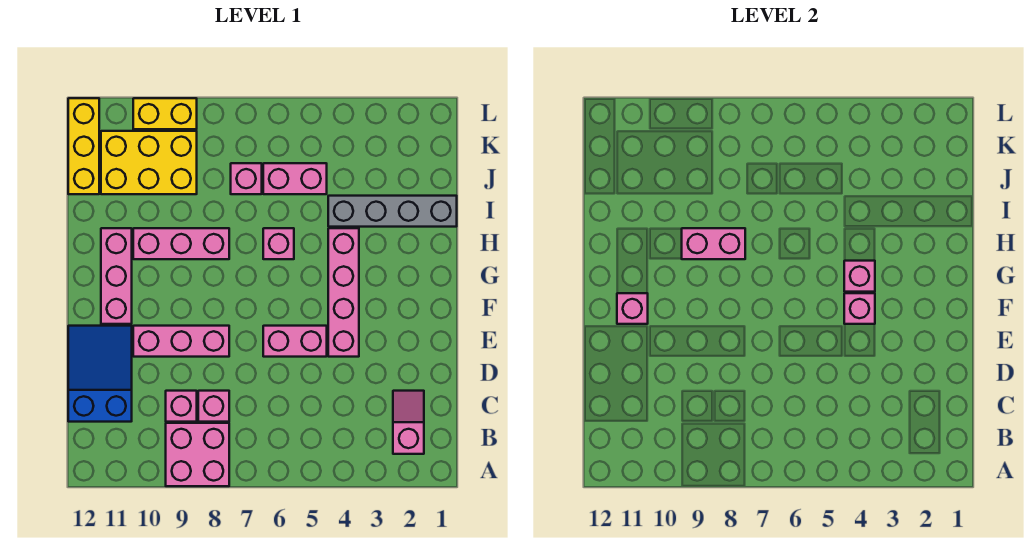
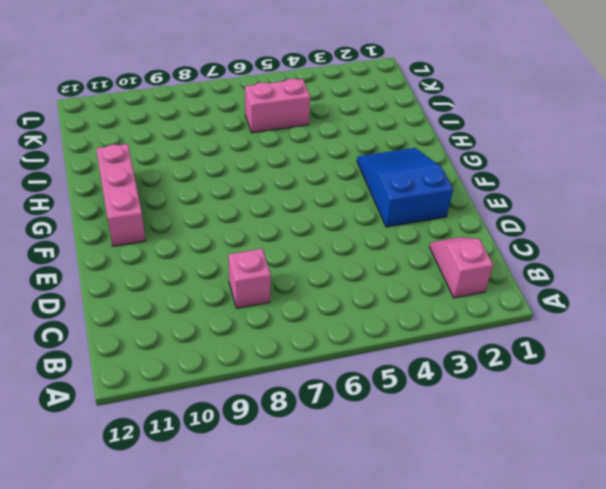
blue slope E2:G3 level 1 top E -> blue slope C11:E12 level 1 top C
none -> pink brick A8:B9 level 1
none -> pink brick C9 level 1
none -> pink brick E4:H4 level 1

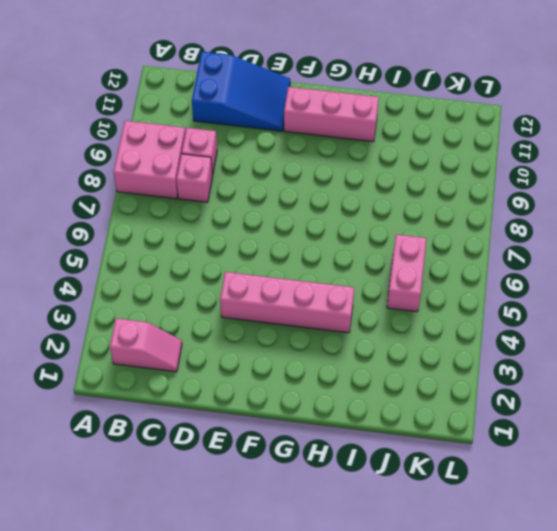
none -> pink brick E5:E6 level 1
none -> pink brick E8:E10 level 1
none -> pink brick H6 level 1

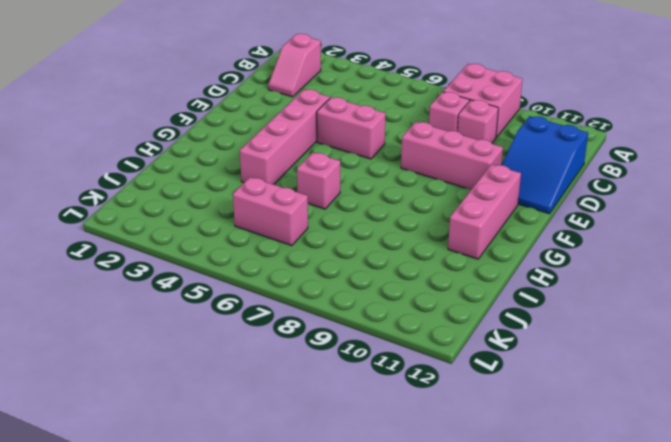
none -> pink brick H8:H10 level 1
none -> grey brick I1:I4 level 1
none -> pink brick J7 level 1

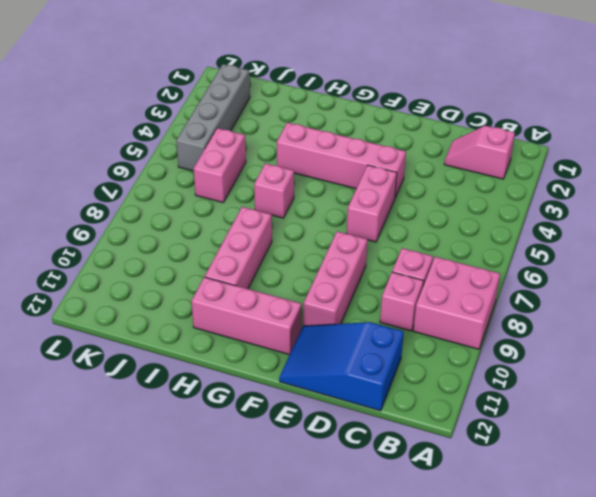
grey brick K2:K5 level 1 -> grey brick I1:I4 level 1
none -> pink brick J7 level 1
none -> yellow brick J9:K11 level 1
none -> yellow brick J12:L12 level 1

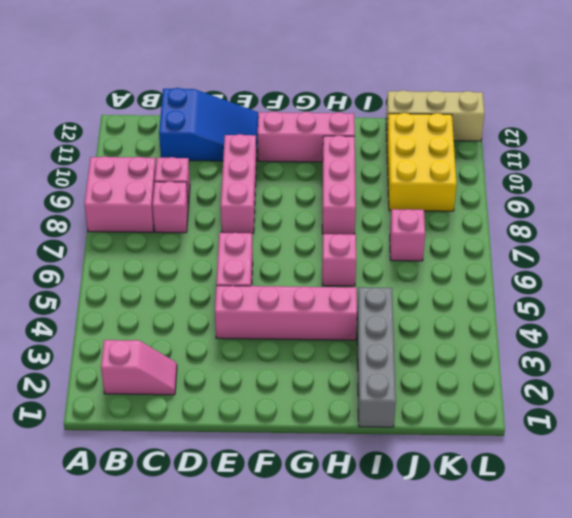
tan brick J12:L12 level 1 -> yellow brick J12:L12 level 1
none -> pink brick J5:J6 level 1
none -> yellow brick L9:L10 level 1
none -> pink brick F4 level 2

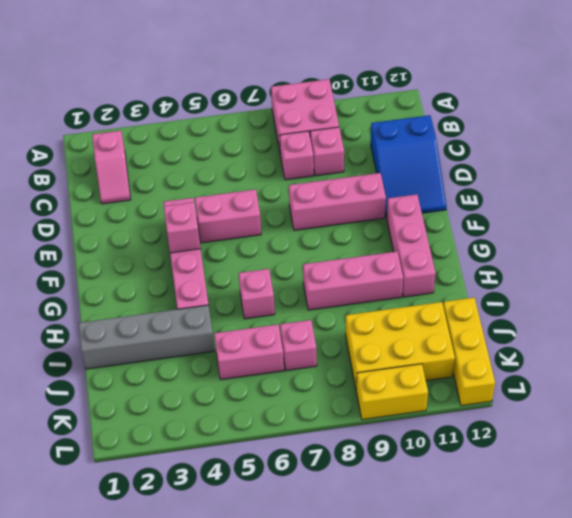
none -> pink brick F11 level 2
none -> pink brick G4 level 2
none -> pink brick H8:H9 level 2

